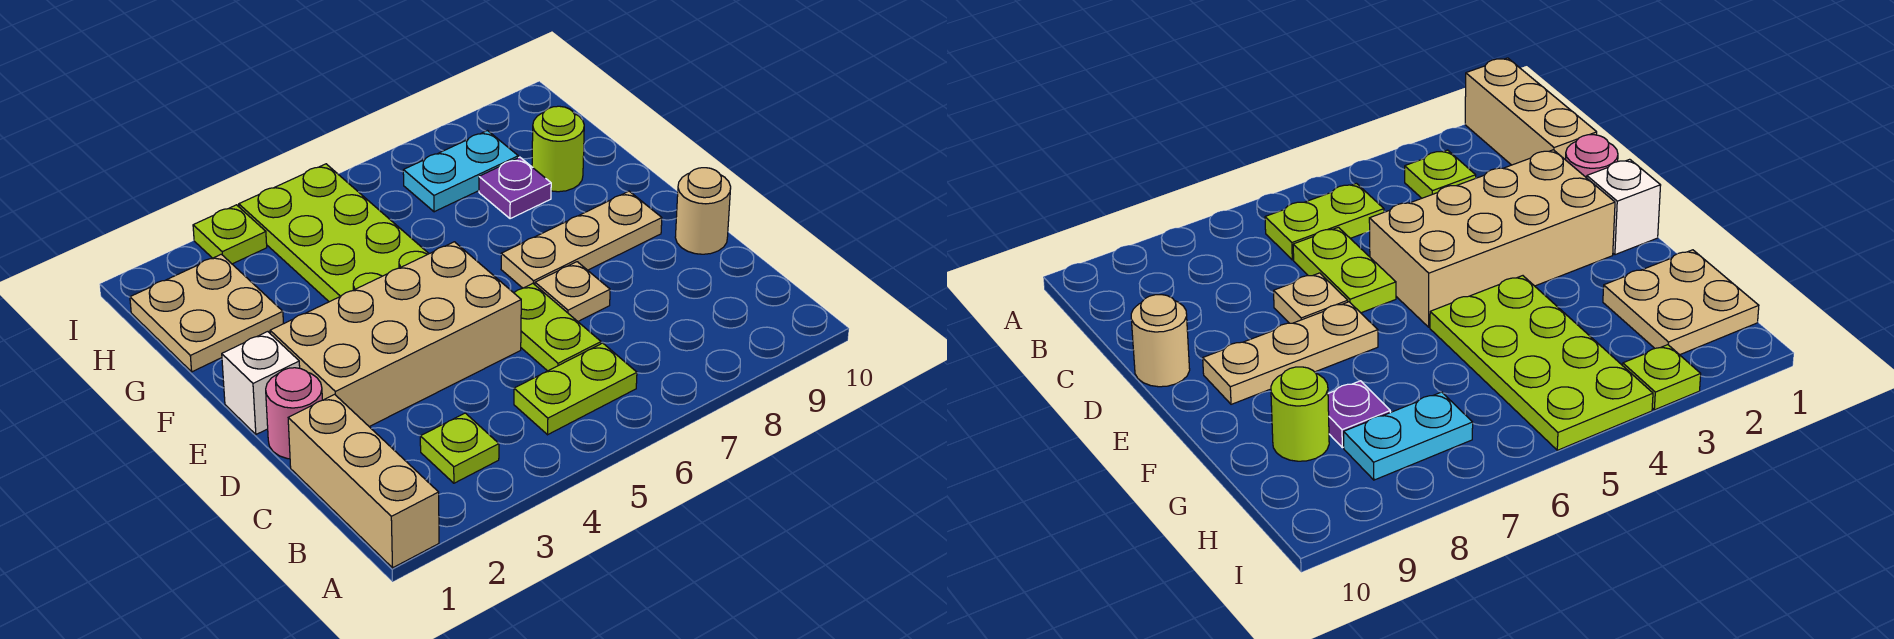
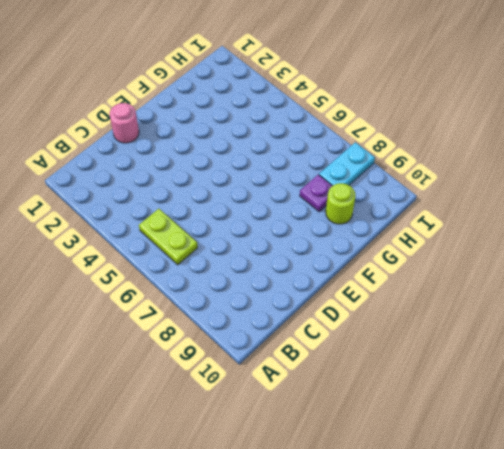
cyan plate H8:I8 level 1 -> cyan plate H7:H8 level 1
none -> tan brick A1:C1 level 1
none -> lime plate B3 level 1
none -> lime plate C6:D6 level 1

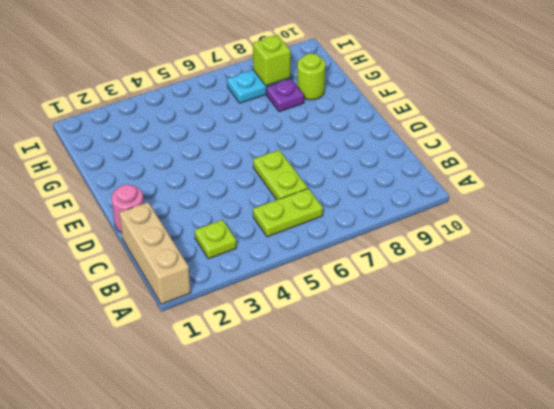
lime brick H8 level 2 -> none
none -> tan brick D2:E5 level 1
none -> tan plate D7 level 1
none -> tan round brick D10 level 1

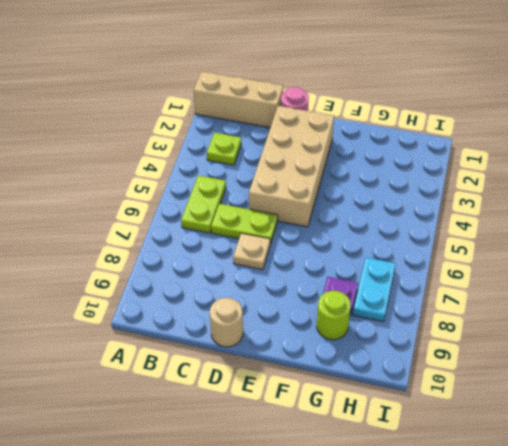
none -> white brick E1 level 1
none -> tan plate E7:E9 level 1
none -> lime plate F4:I5 level 1

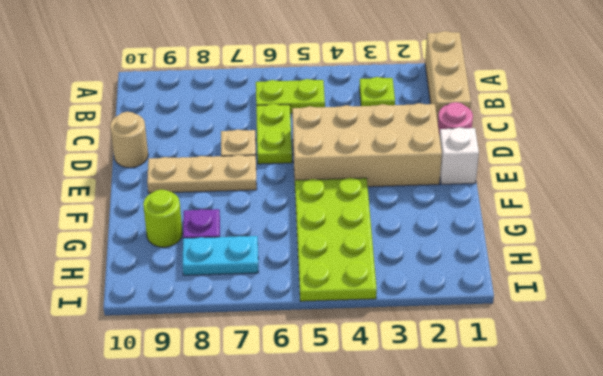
none -> tan plate G1:H2 level 1
none -> lime plate I3 level 1

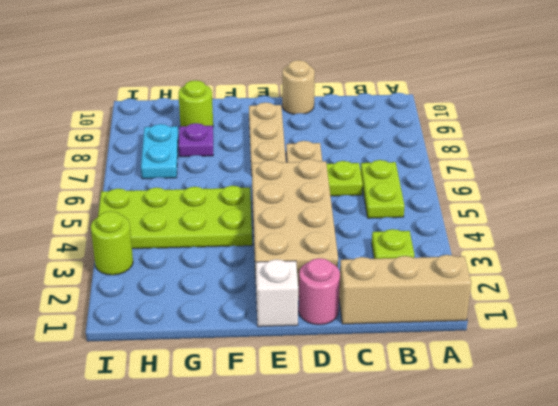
lime round brick I3 level 1 -> lime plate I3 level 1
none -> tan plate G1:H2 level 1

